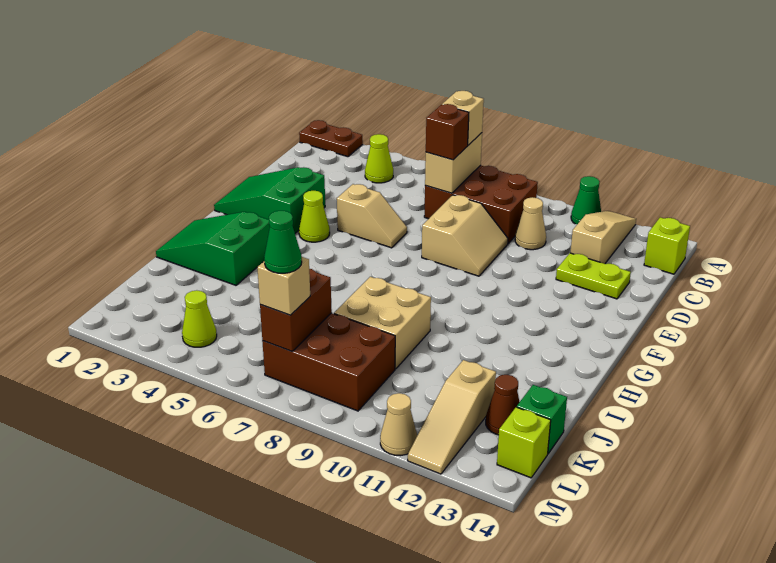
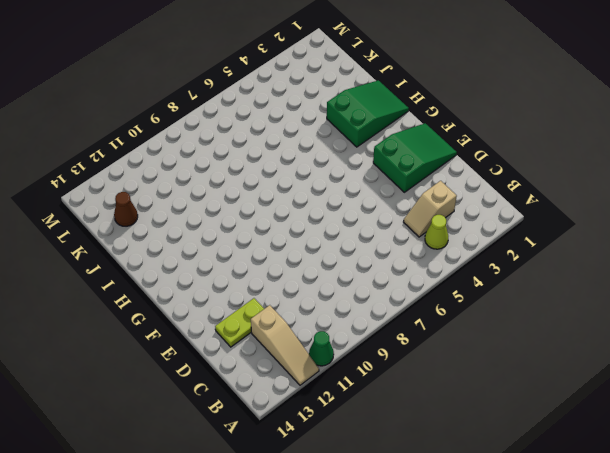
tan slope C3:C4 level 1 top 3 -> tan slope E5:E6 level 1 top 5
none -> brown plate A1:A2 level 1
none -> brown brick B7:C9 level 1
none -> lime brick B14 level 1

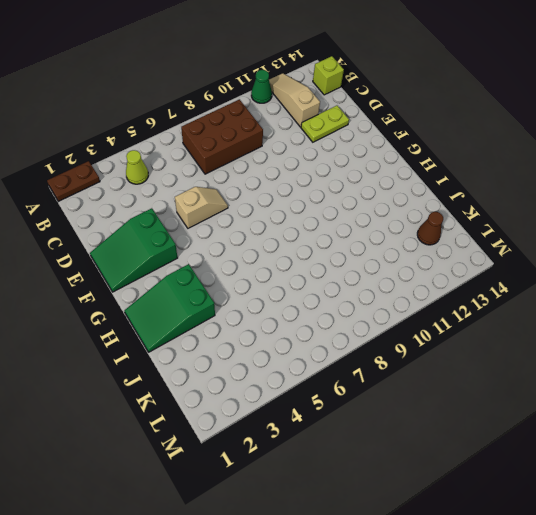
none -> tan cone C10 level 1
none -> tan slope D8:E9 level 1 top 8
none -> lime cone F4 level 1

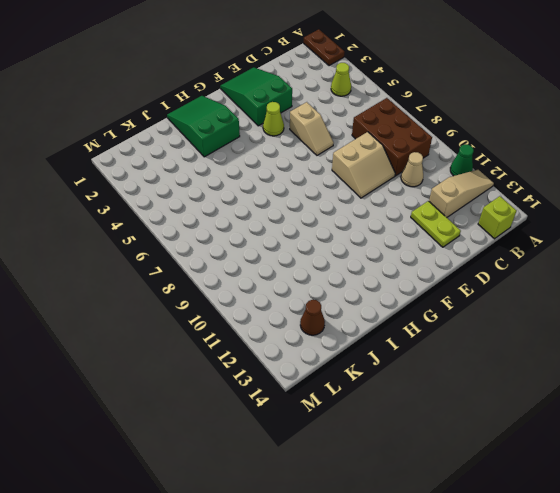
none -> tan brick I8:J9 level 1
none -> brown brick K7:L9 level 1
none -> tan slope K12:M12 level 1 top K

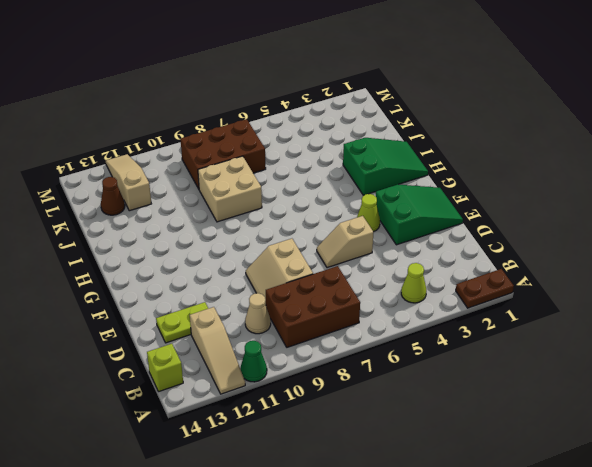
none -> green brick K14 level 1
none -> lime cone L4 level 1
none -> lime brick L14 level 1

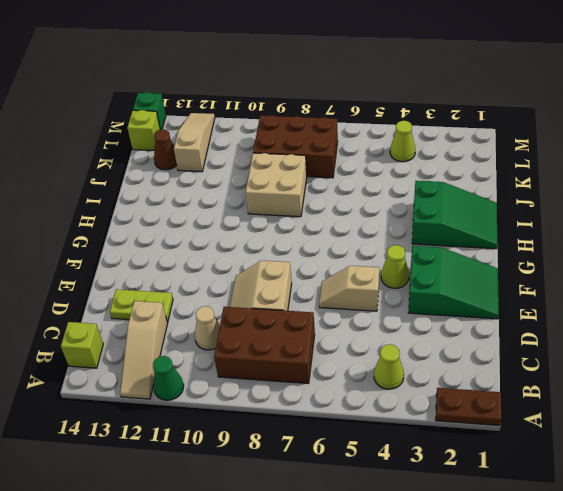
green brick M14 level 1 -> green brick K14 level 1
none -> tan cone M11 level 1
none -> tan brick B7:C7 level 2
none -> brown brick K7:L7 level 2

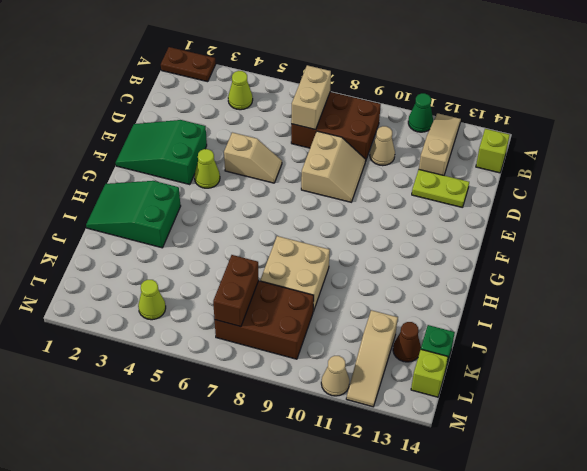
none -> tan brick B7 level 3
none -> brown brick C7 level 3
none -> tan brick L7 level 3

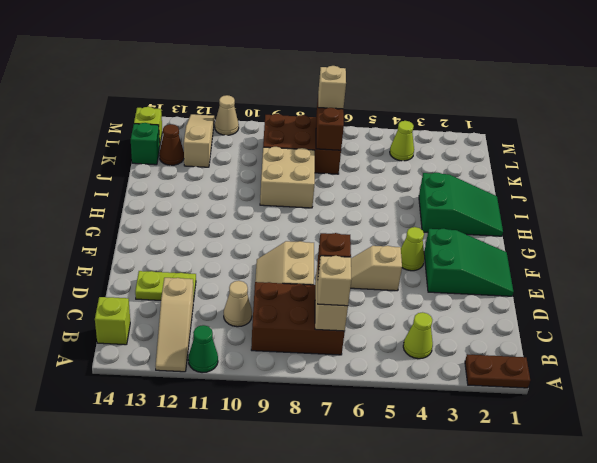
none -> green cone L7 level 4

